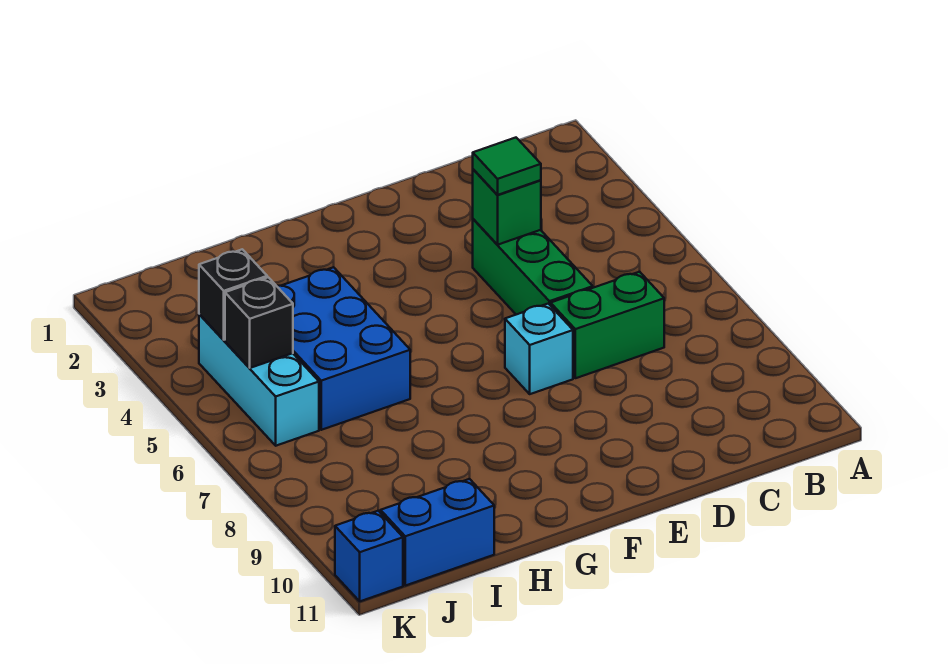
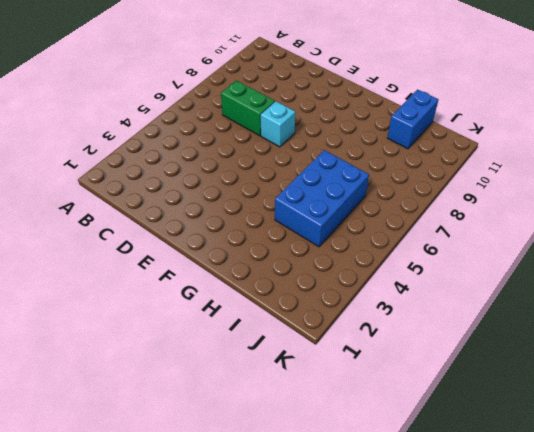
blue brick I10:I11 level 1 -> blue brick I11:J11 level 1
none -> green brick D4:D6 level 1
none -> cyan brick J4:J6 level 1

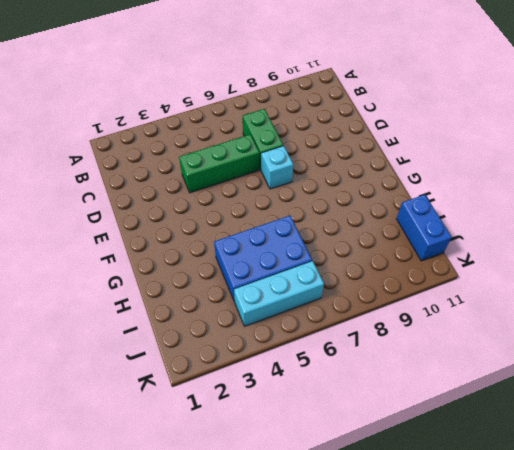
none -> blue brick K11 level 1
none -> green brick D4 level 2

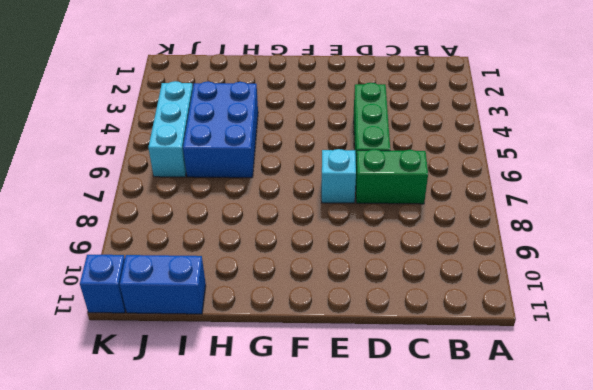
none -> green brick D4 level 2
none -> black brick J4 level 2

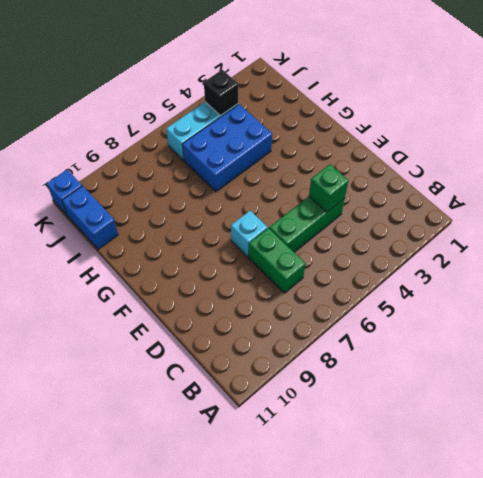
none -> black brick J5 level 2
none -> green tile D4 level 3

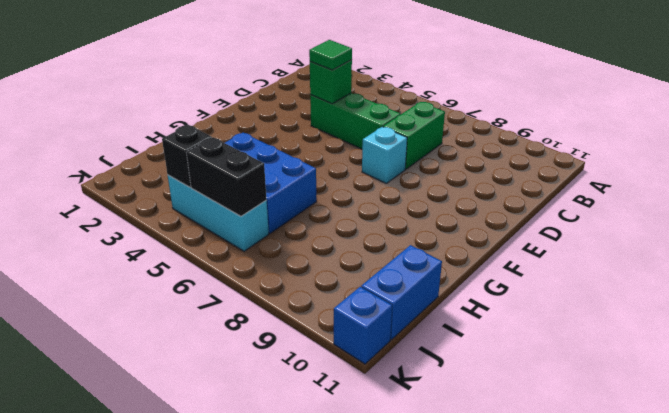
black brick J5:J6 level 2 -> black brick J5 level 2

